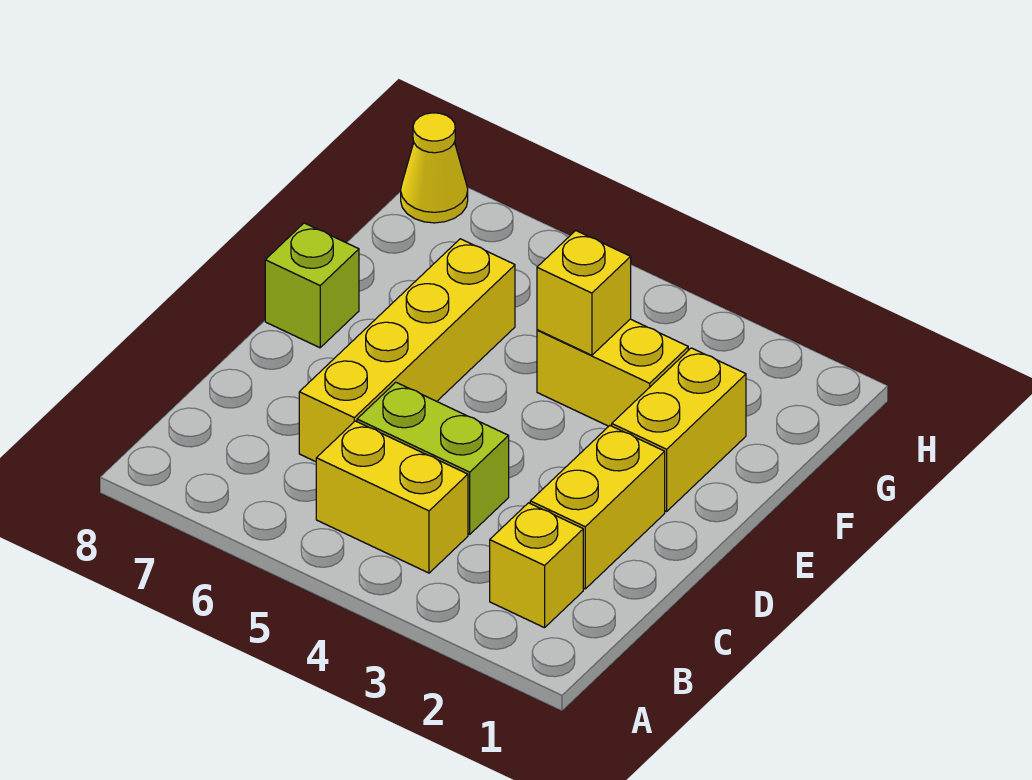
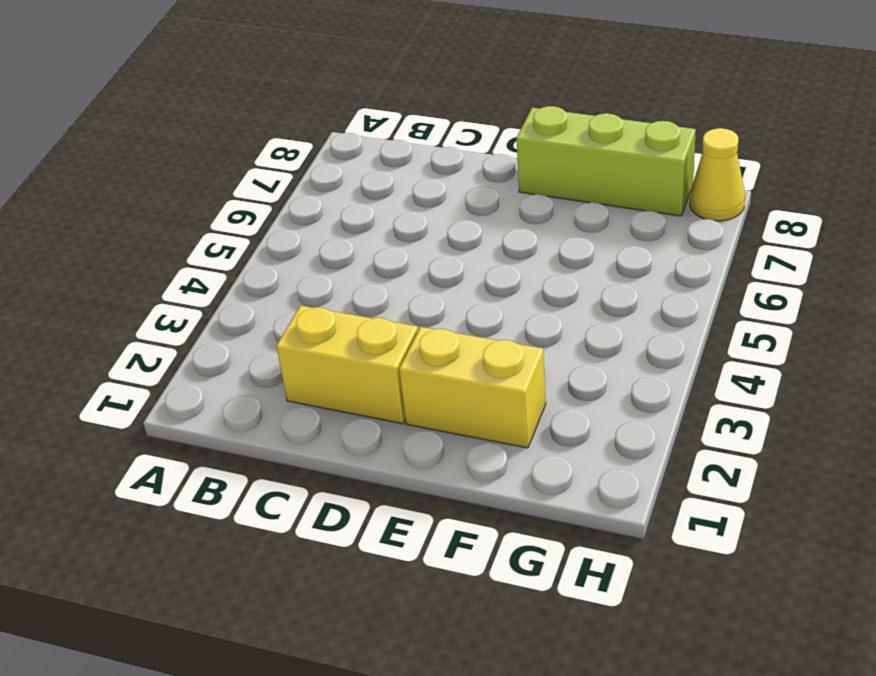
lime brick E8:G8 level 1 -> lime brick E8 level 1
none -> yellow brick B2 level 1
none -> yellow brick B4:B5 level 1

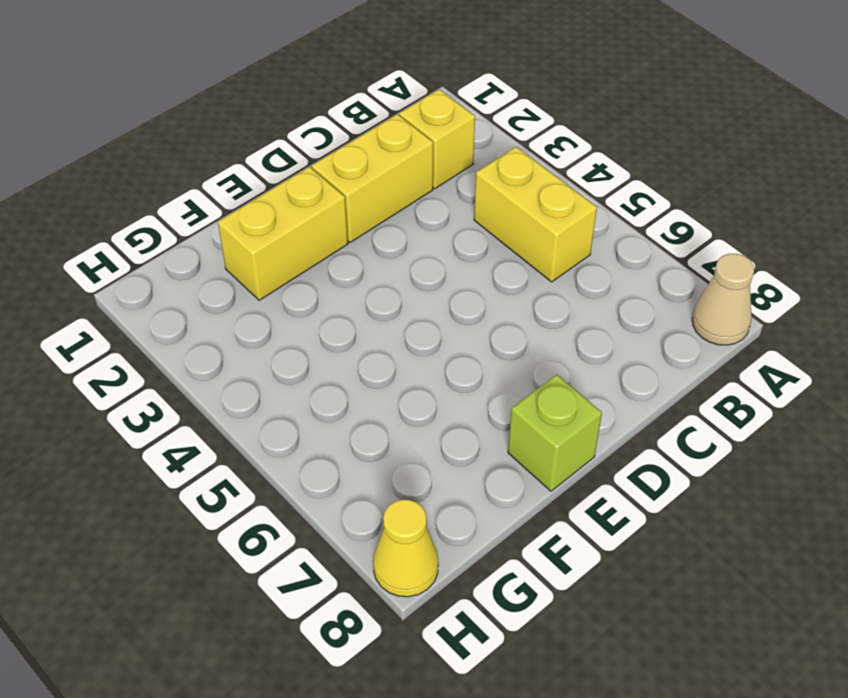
tan cone A8 level 1 -> none
none -> lime brick C4:C5 level 1
none -> yellow brick C6:F6 level 1

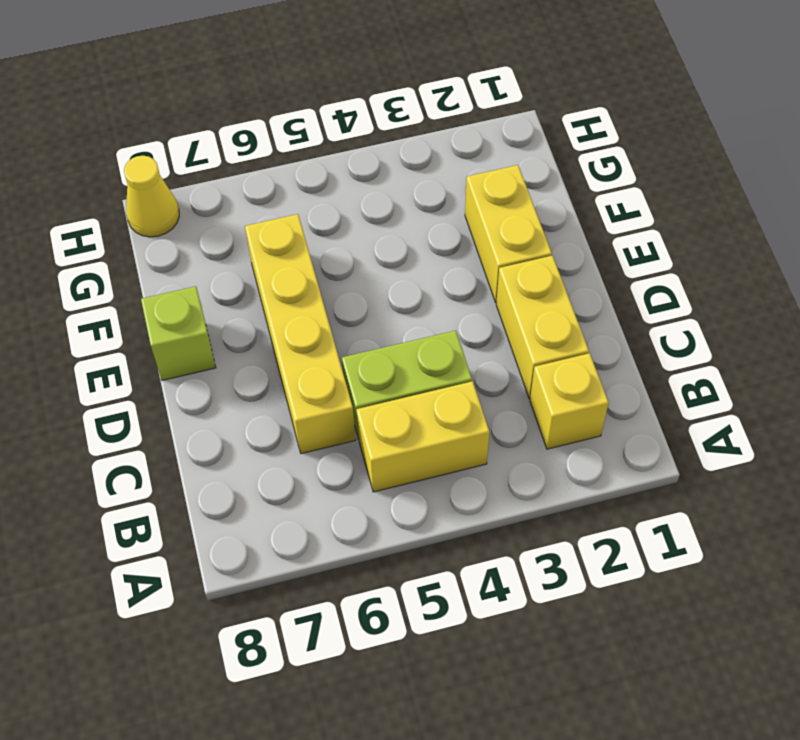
none -> yellow brick F3:F4 level 1
none -> yellow brick F4 level 2

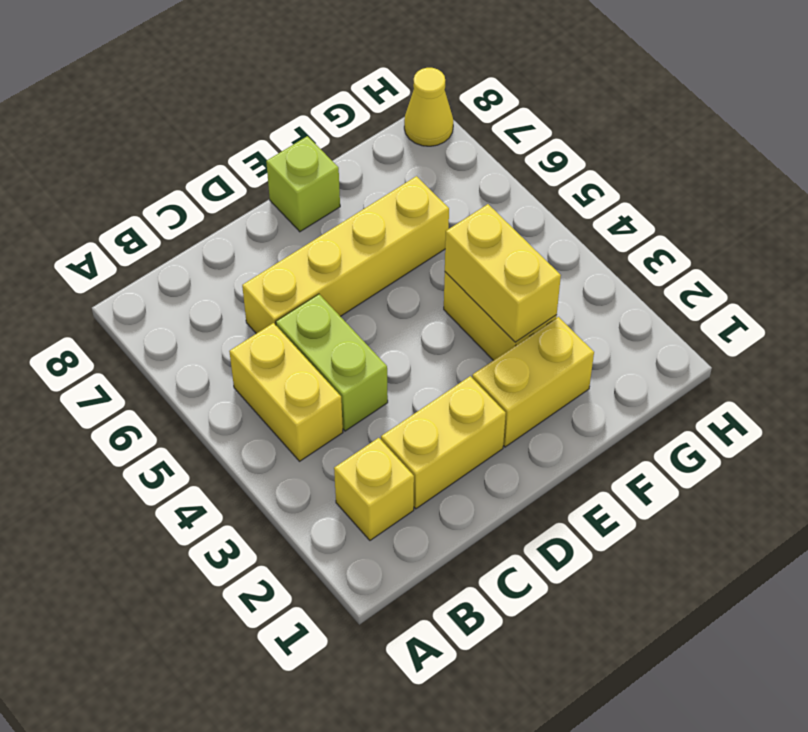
yellow brick F3:F4 level 2 -> yellow brick F4 level 2

